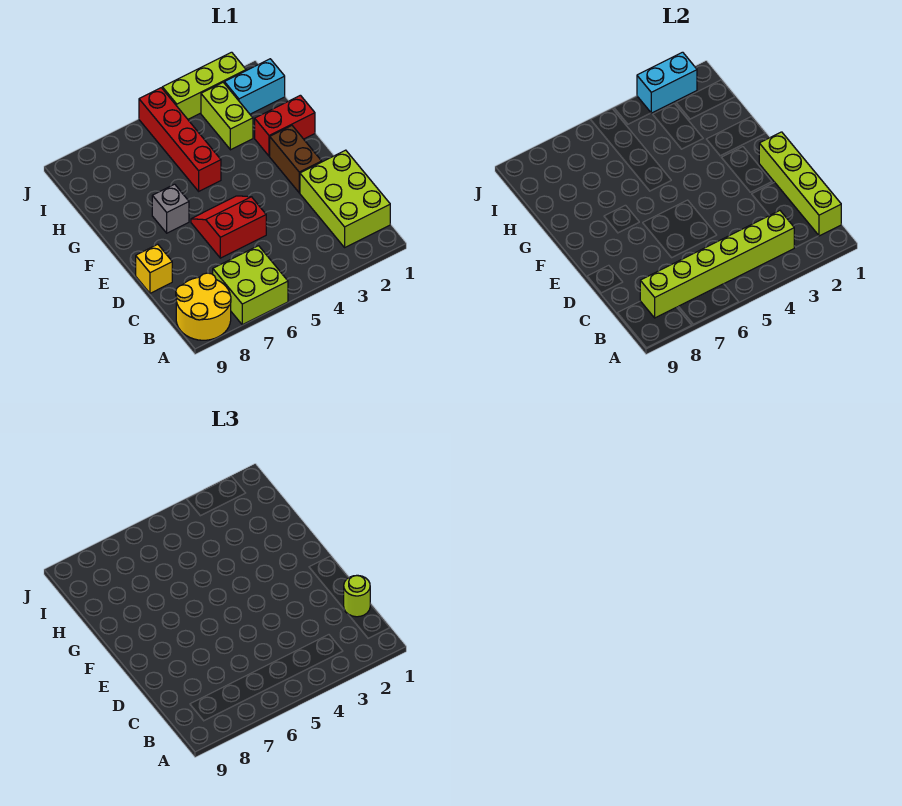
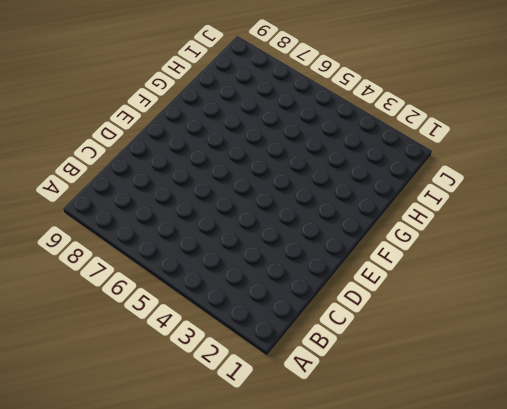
none -> lime brick A6:B7 level 1
none -> yellow round brick A8:B9 level 1
none -> lime brick B1:D2 level 1

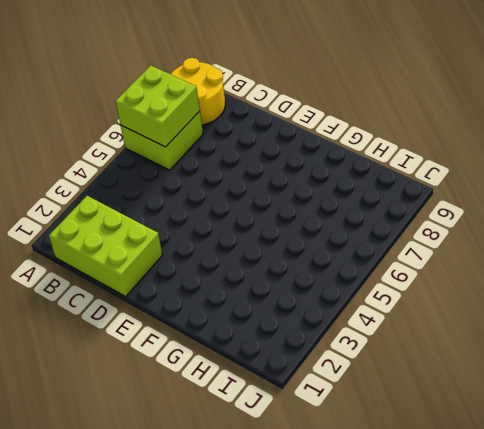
lime brick A6:B7 level 2 -> lime brick B3:B8 level 2
none -> red slope D5:E6 level 1 top D
none -> yellow brick D9 level 1
none -> brown brick E2:F2 level 1

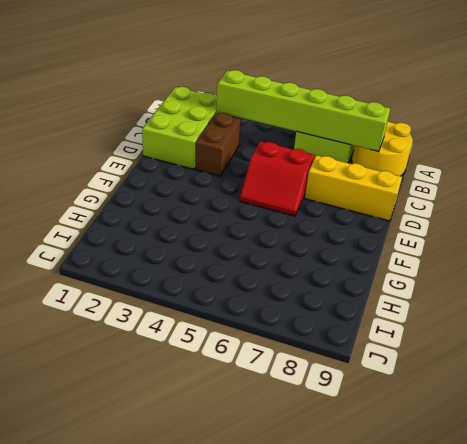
brown brick C3:D3 level 1 -> brown brick E2:F2 level 1
yellow brick D7:D9 level 1 -> yellow brick D9 level 1
none -> grey brick F7 level 1
none -> red brick G1:G2 level 1
none -> red brick G5:J5 level 1

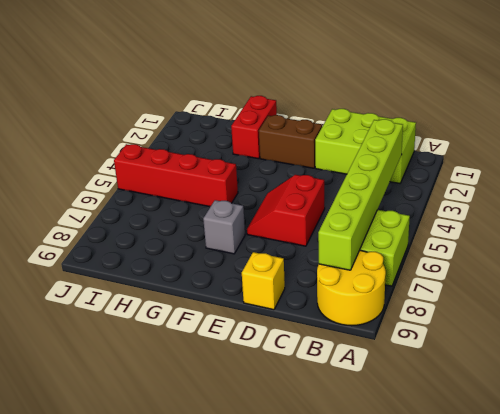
none -> lime brick H3:I3 level 1
none -> cyan brick I1:I2 level 1
none -> lime brick J2:J4 level 1

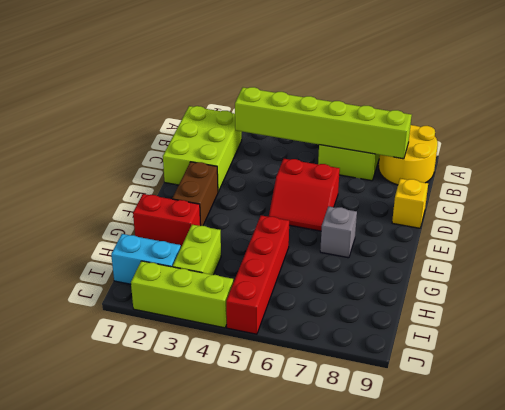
none -> lime brick B1:E1 level 2
none -> cyan brick J2:J3 level 2
none -> lime round brick C1 level 3

